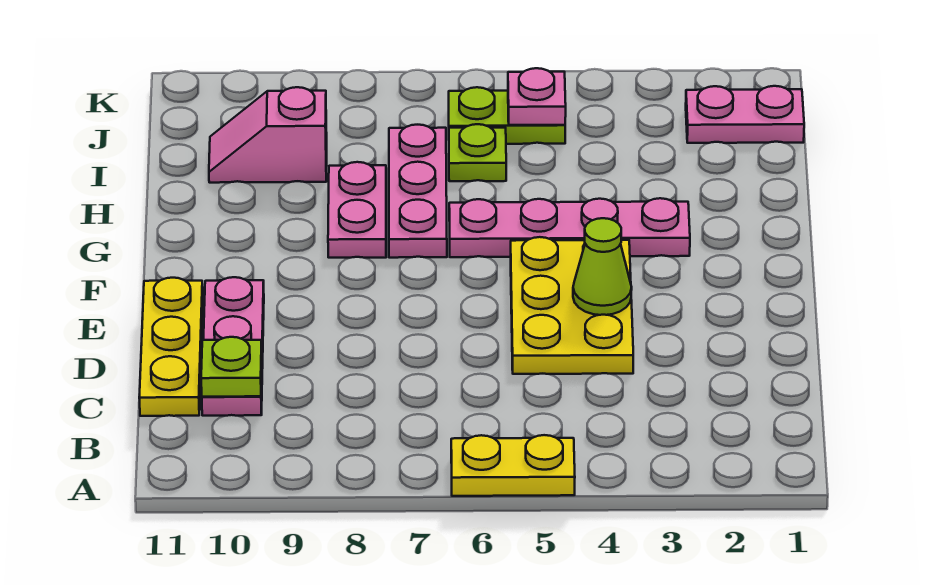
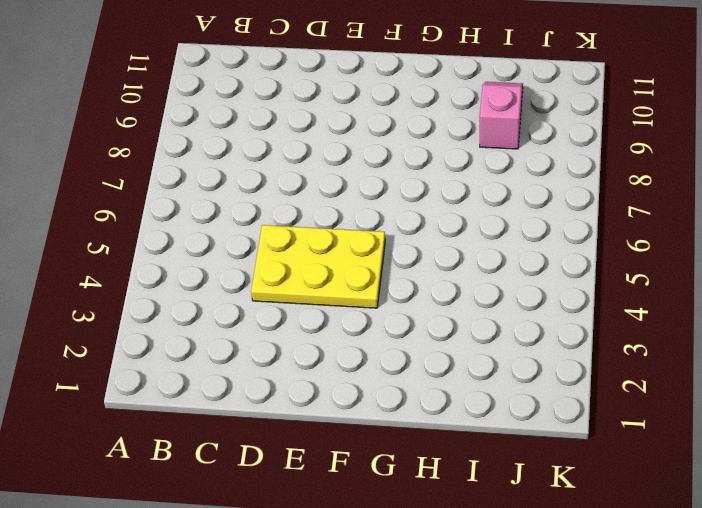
none -> yellow plate A5:A6 level 1
none -> pink plate C10:E10 level 1
none -> yellow plate C11:E11 level 1

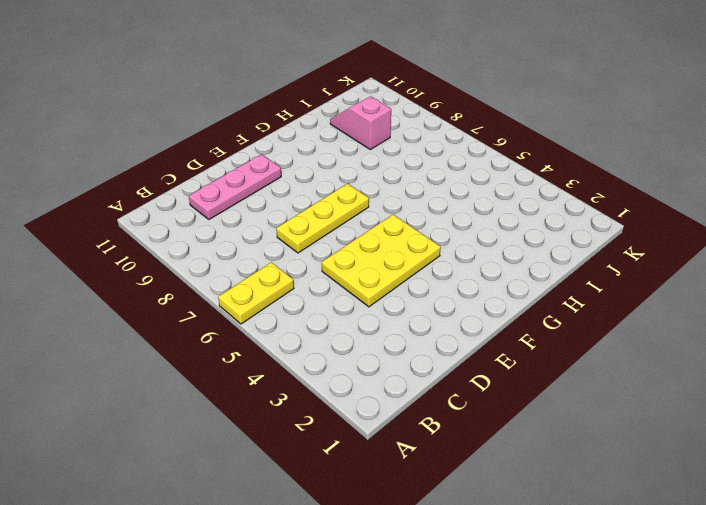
yellow plate A6:B6 level 1 -> yellow plate A5:A6 level 1
yellow plate D7:F7 level 1 -> yellow plate C11:E11 level 1
none -> pink plate G3:G6 level 1
none -> pink plate G7:I7 level 1
none -> pink plate G8:H8 level 1

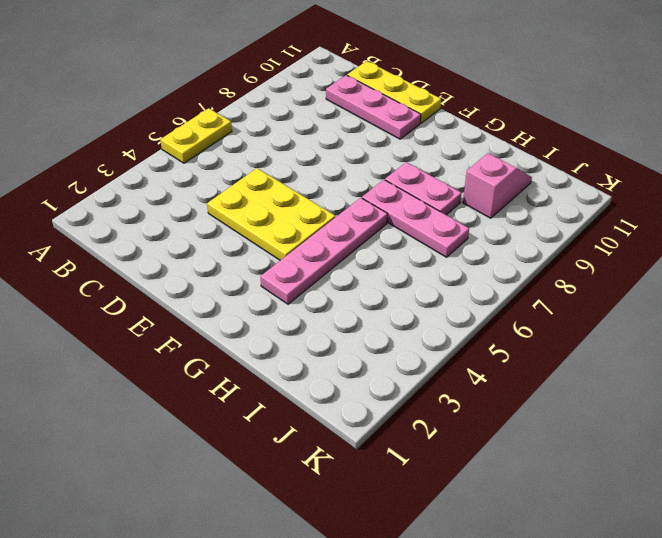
none -> lime plate I6 level 1
none -> pink plate J1:J2 level 1
none -> lime plate J5:J6 level 1

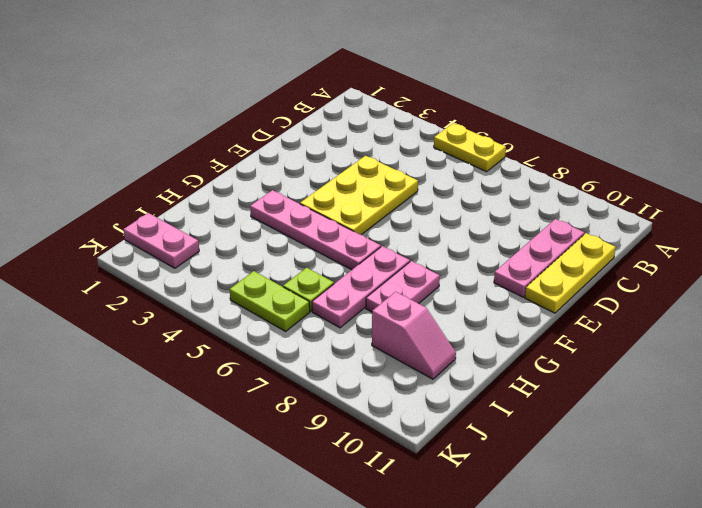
none -> lime plate C10 level 2
none -> lime cone E4 level 2
none -> pink plate J5 level 2

